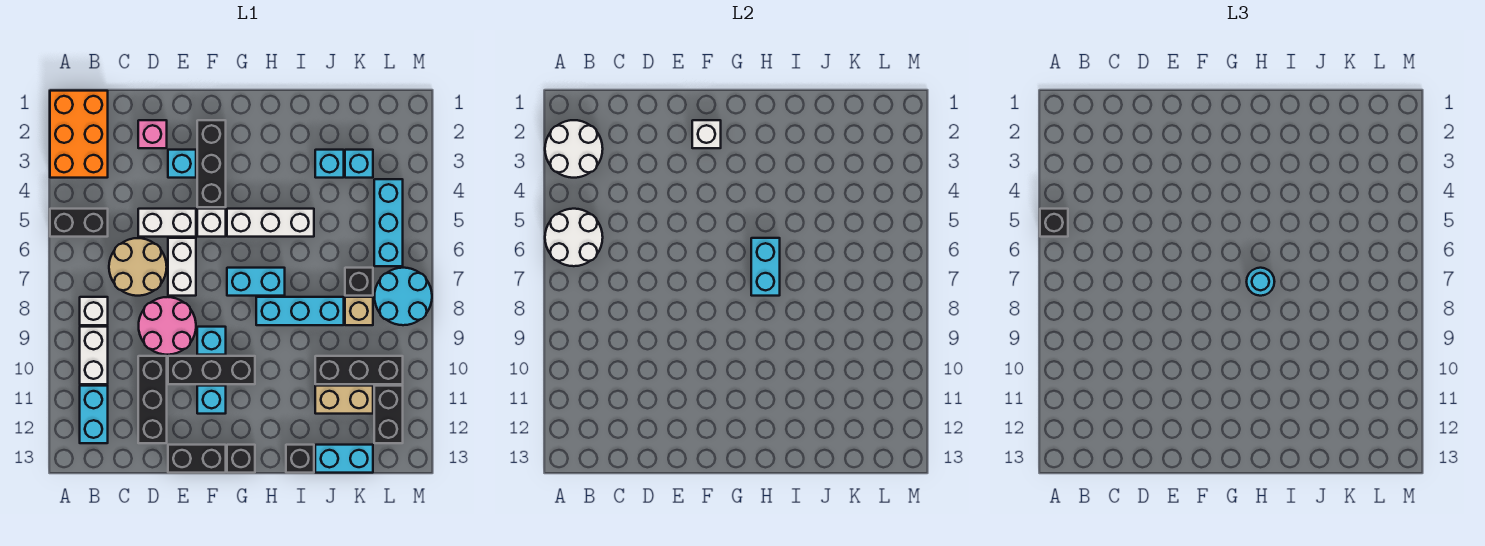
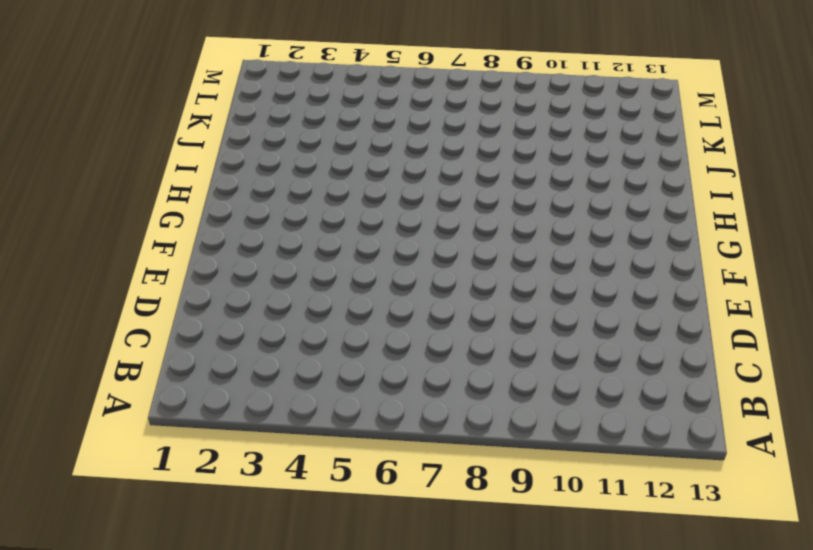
none -> orange brick A1:B3 level 1
none -> black brick A5:B5 level 1
none -> white brick B8 level 1
none -> white brick B9:B10 level 1

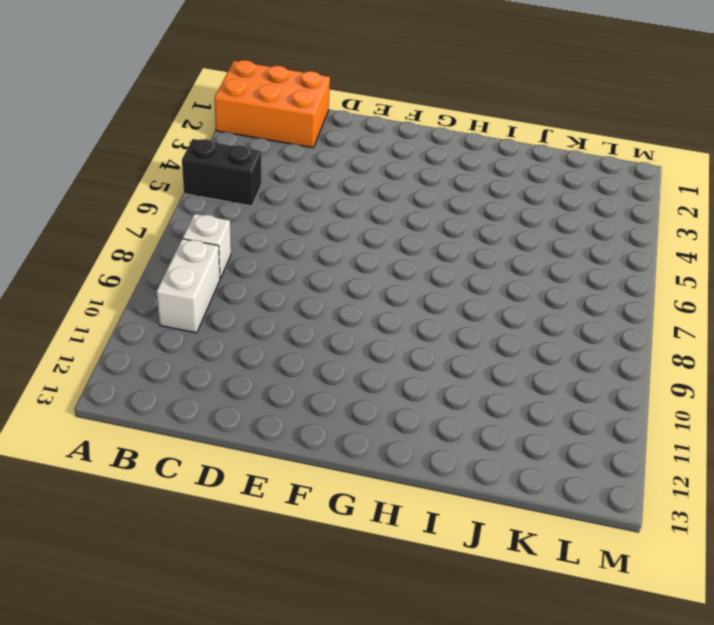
orange brick A1:C2 level 1 -> orange brick A1:B3 level 1
none -> cyan brick B11:B12 level 1
none -> tan round brick C6:D7 level 1
none -> pink brick D2 level 1
none -> white brick D5:E5 level 1

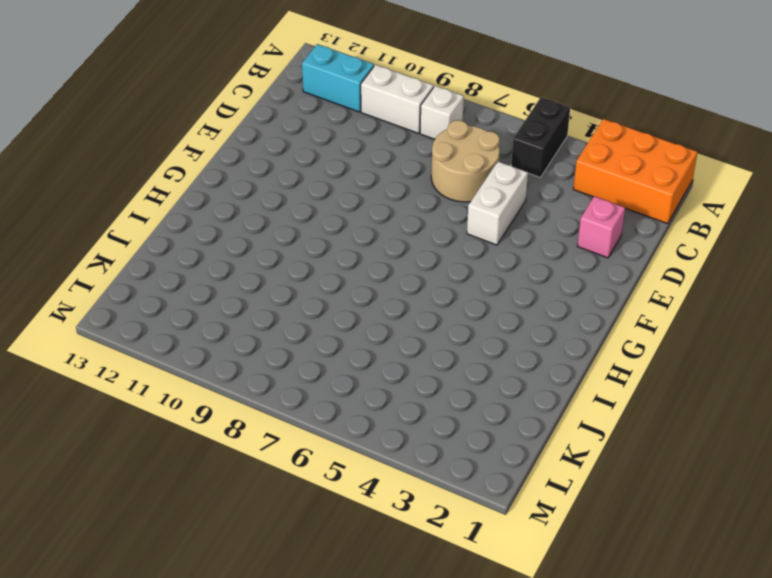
none -> pink round brick D8:E9 level 1
none -> black brick D10:D12 level 1
none -> cyan brick E3 level 1
none -> white brick E6:E7 level 1

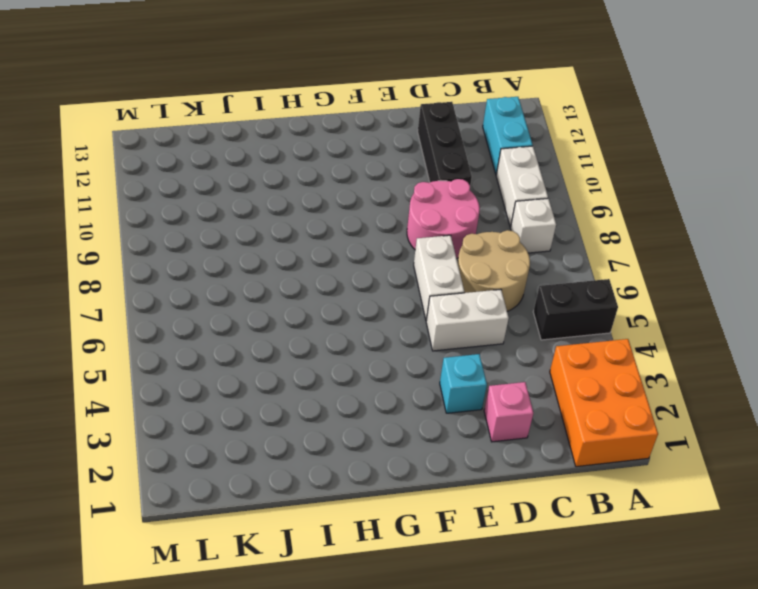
none -> black brick E10:G10 level 1
none -> black brick E13:F13 level 1
none -> black brick F2:F4 level 1
none -> white brick F5 level 1

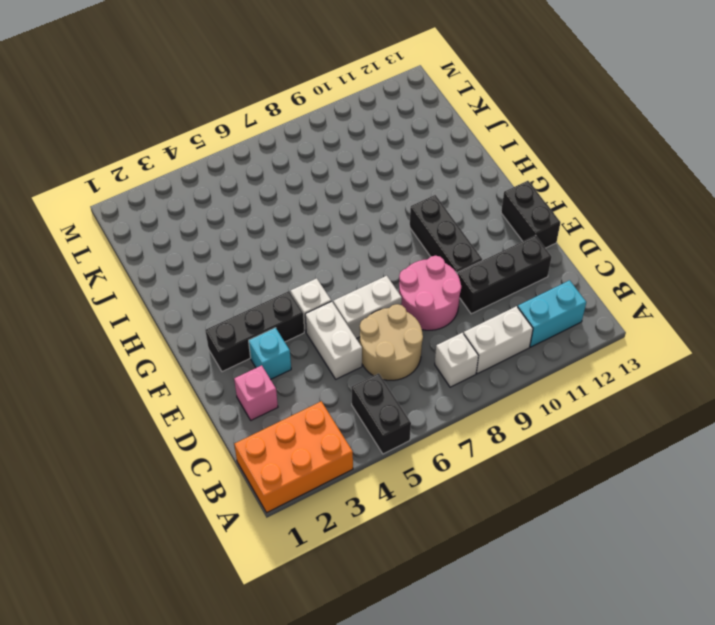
none -> cyan brick F9 level 1
none -> cyan brick F11 level 1
none -> white brick G5:I5 level 1
none -> cyan brick G7:H7 level 1

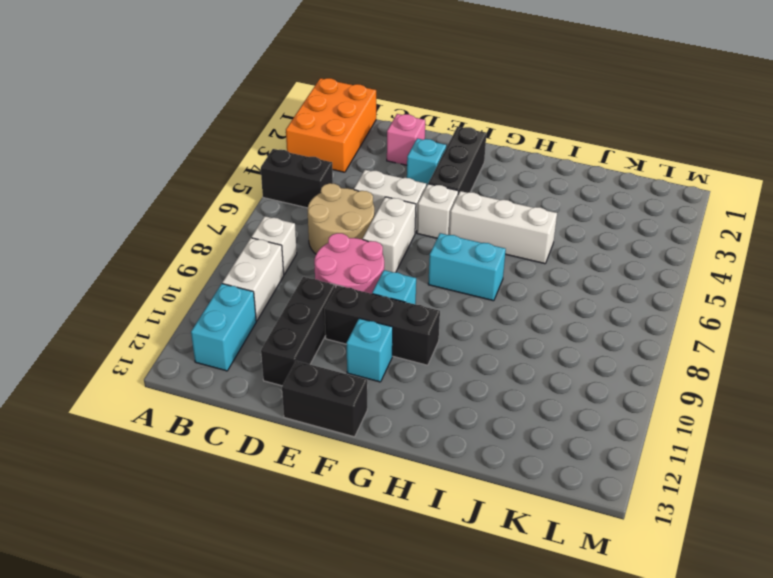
none -> black brick G13 level 1
none -> cyan brick H8:J8 level 1
none -> black brick I13 level 1
none -> cyan brick J3 level 1

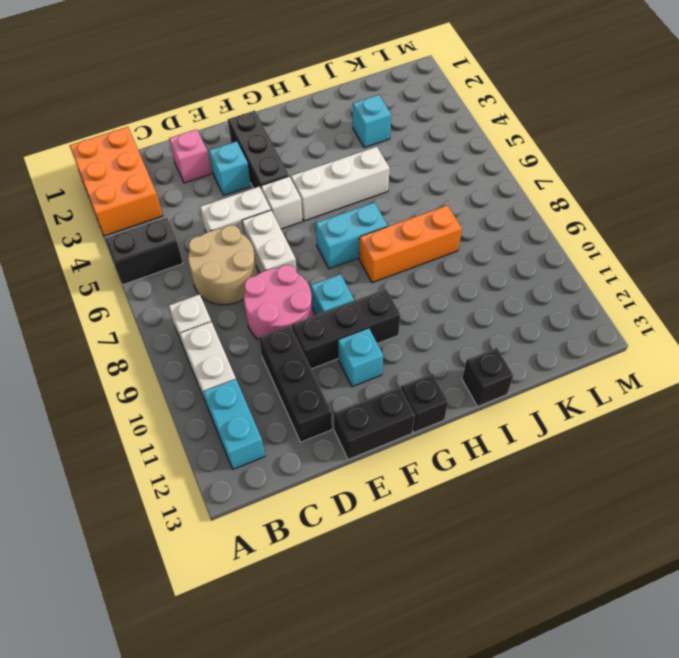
orange brick H8:J8 level 1 -> cyan brick H8:J8 level 1
none -> black brick J10:L10 level 1
none -> tan brick J11:K11 level 1
none -> cyan brick J13:K13 level 1
none -> cyan brick K3 level 1

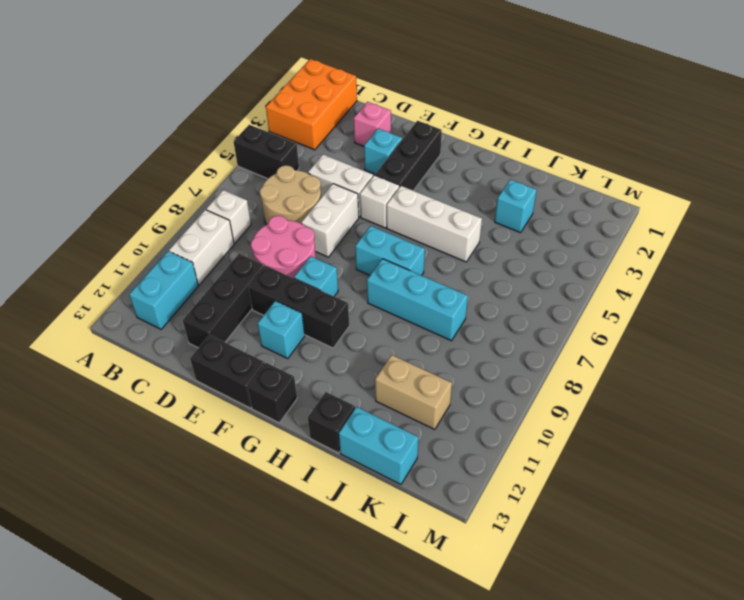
none -> black brick J10:L10 level 1
none -> cyan brick K3 level 1
none -> black brick K7 level 1
none -> tan brick K8 level 1

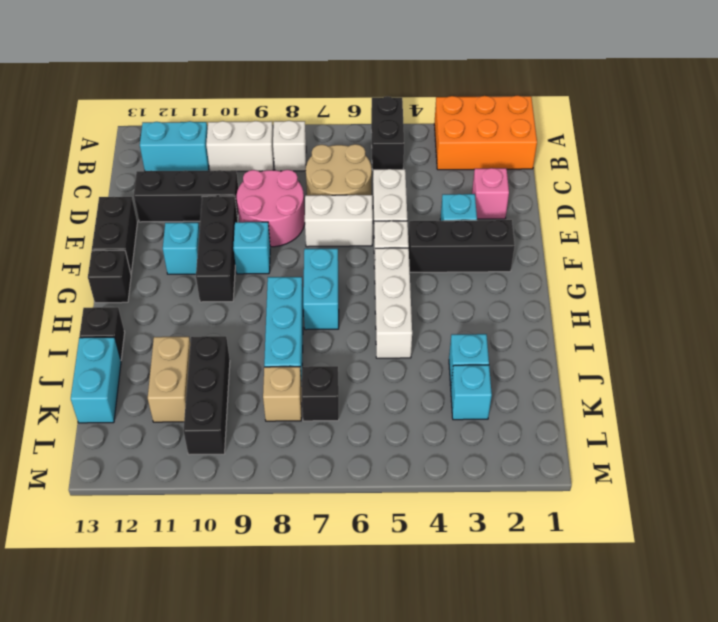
none -> cyan brick L4:L6 level 1
none -> cyan round brick L7:M8 level 1
none -> black brick L11:L12 level 1
none -> white round brick A2:B3 level 2

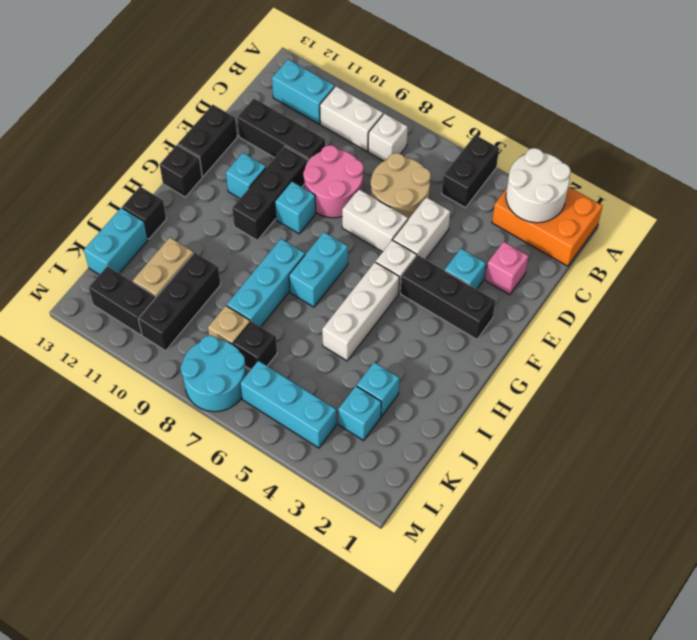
none -> white round brick A5:B6 level 2
none -> white brick F2 level 2
none -> cyan brick H6:H7 level 2
none -> black brick A5 level 3

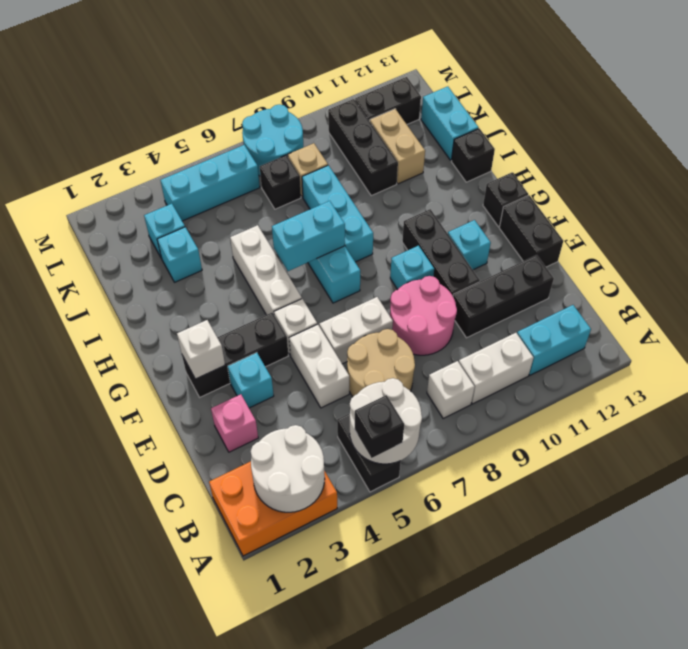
none -> cyan round brick H7 level 3

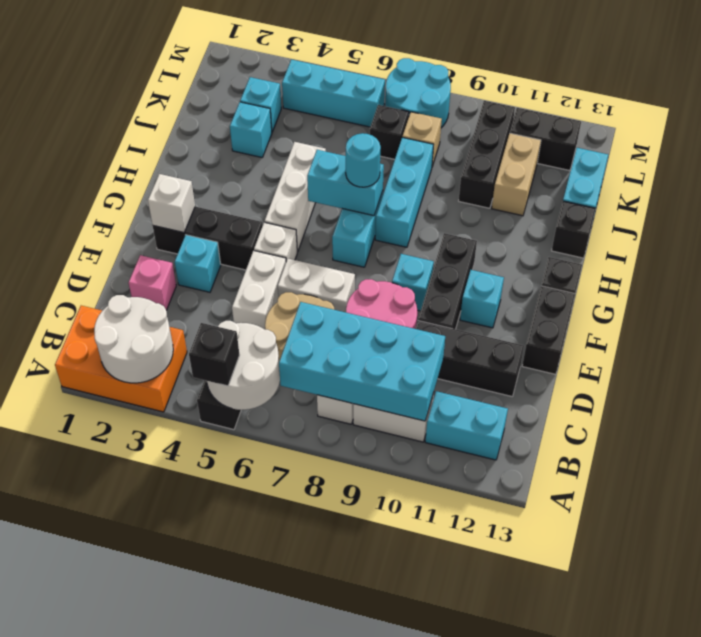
cyan brick B7:C10 level 2 -> none

